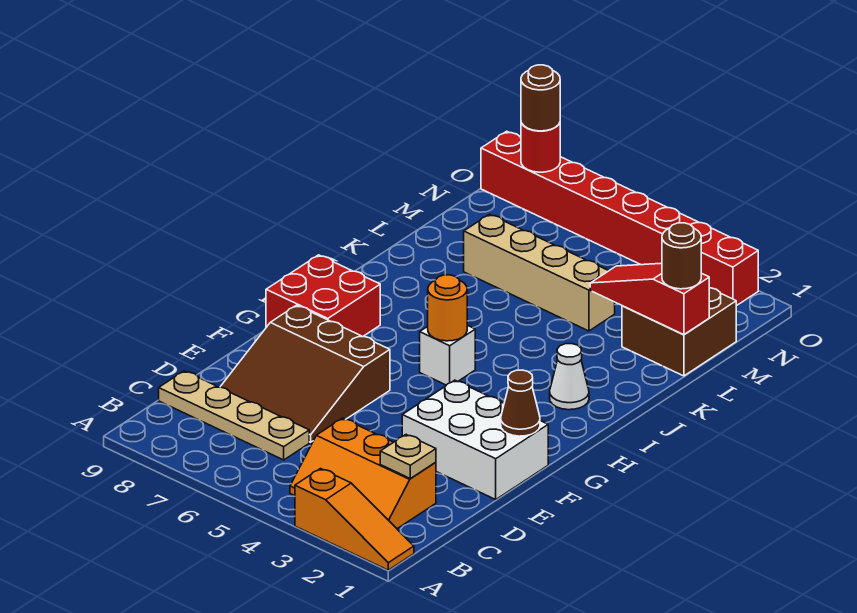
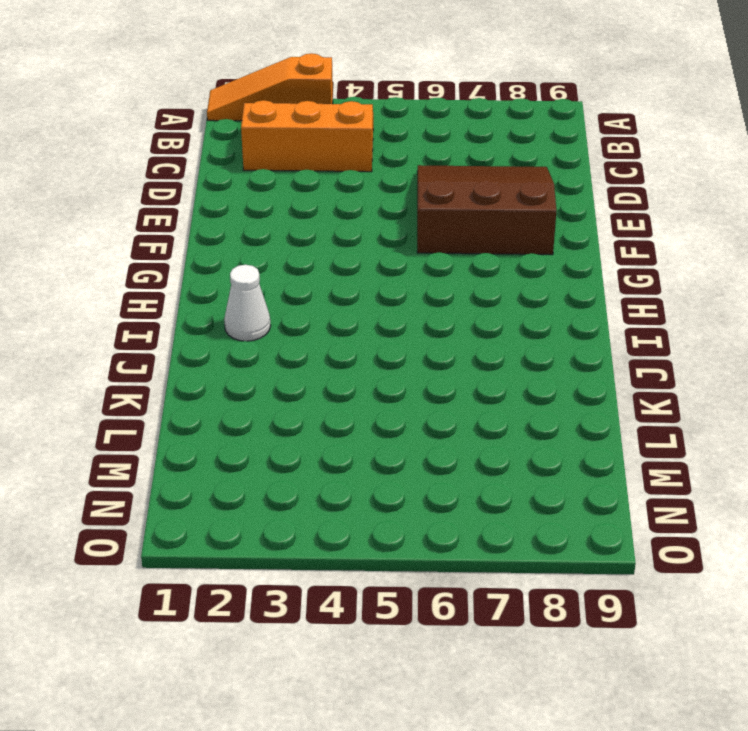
none -> tan plate C6:C9 level 1
none -> white brick E1:F3 level 1
none -> red brick G8:H9 level 1

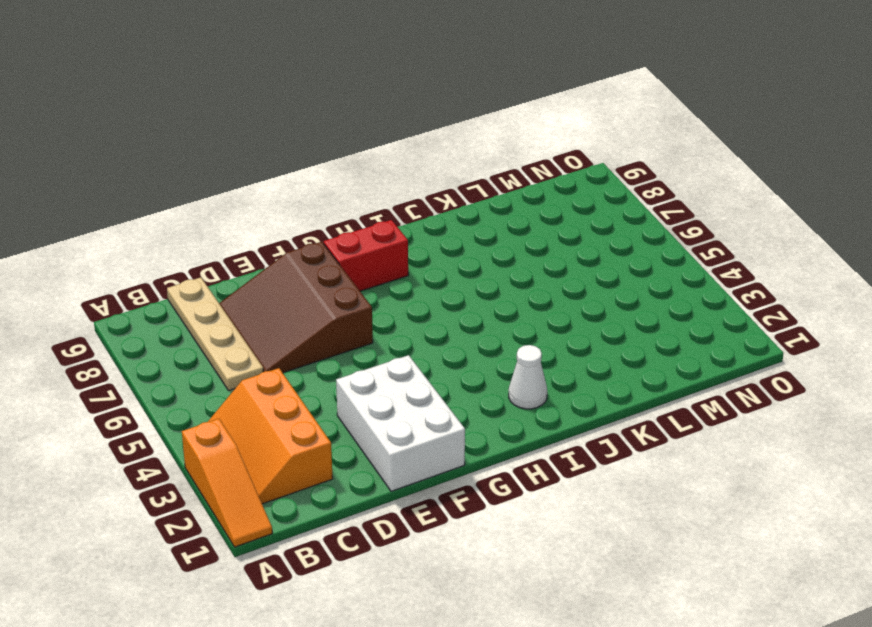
red brick G8:H8 level 1 -> red brick G8:H9 level 1
none -> white brick H5 level 1
none -> brown brick L1:M2 level 1
none -> tan brick L4:L7 level 1

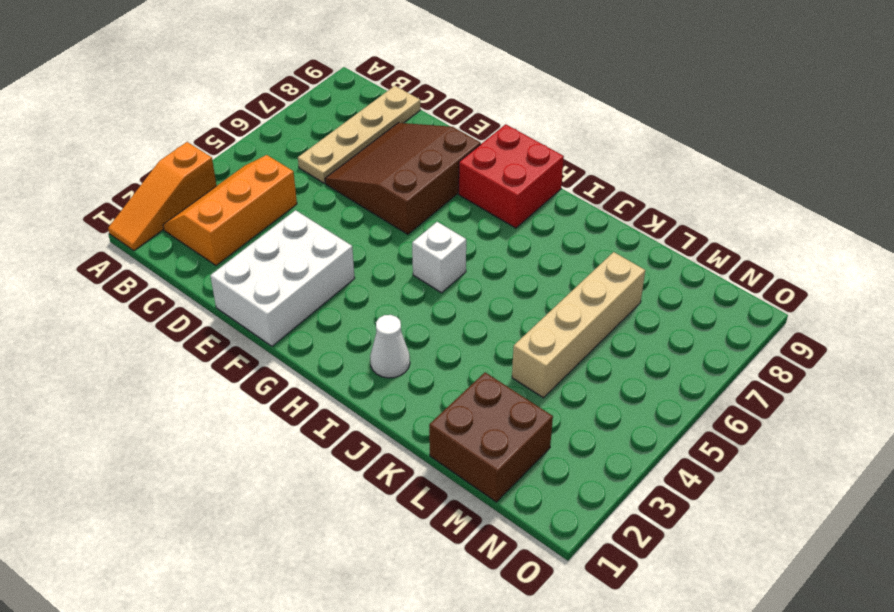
none -> red brick O2:O9 level 1
none -> tan plate C2 level 2
none -> brown cone F1 level 2

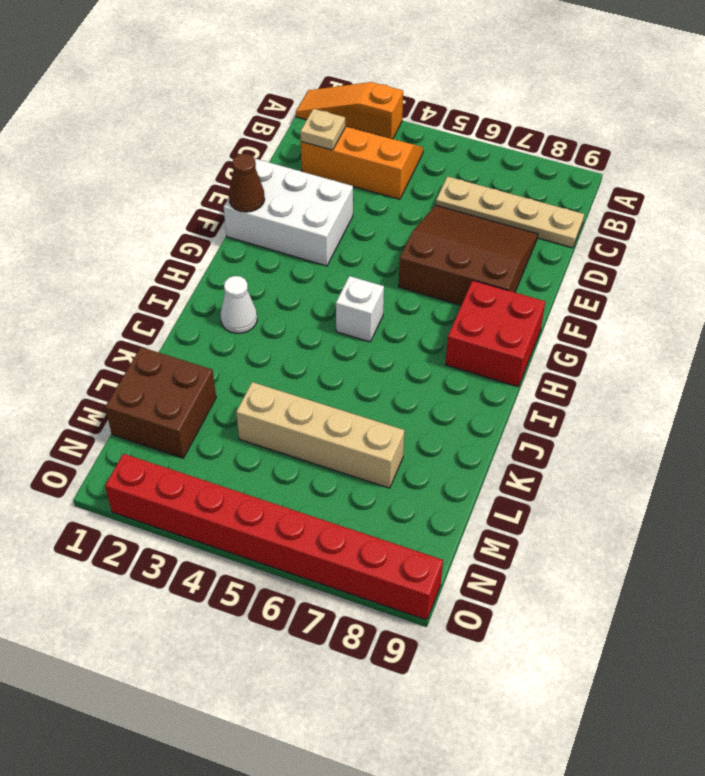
none -> orange round brick H5 level 2
none -> red slope L1:L3 level 2 top 1
none -> red round brick O8 level 2

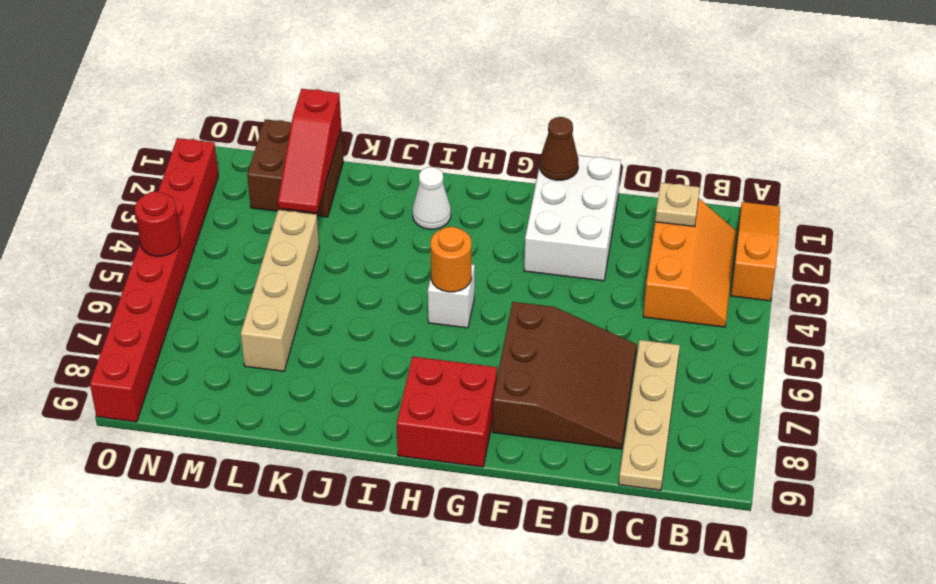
red round brick O5 level 2 -> red round brick O8 level 2
none -> brown round brick L1 level 3
none -> brown round brick O8 level 3

